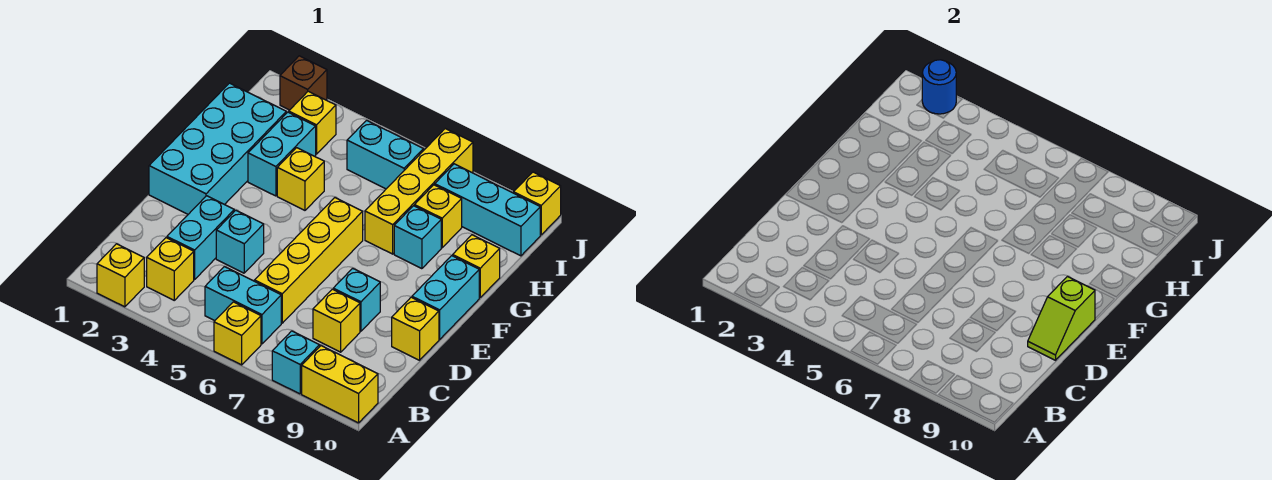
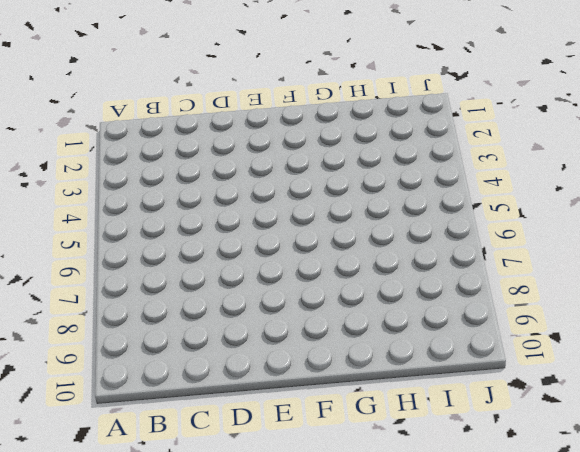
none -> yellow brick A2 level 1
none -> yellow brick A6 level 1
none -> cyan brick A8 level 1

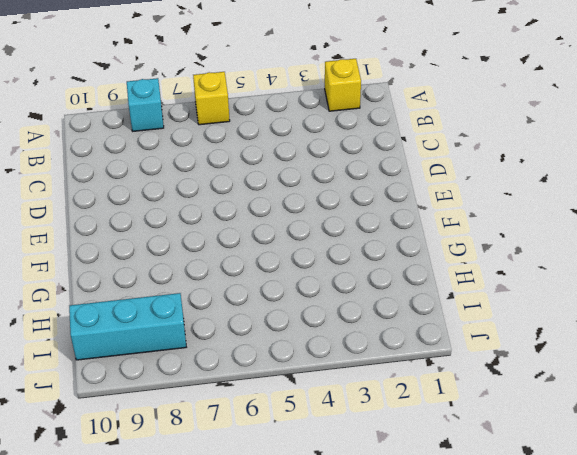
none -> yellow brick A9:A10 level 1
none -> yellow brick B3 level 1
none -> cyan brick B5:B6 level 1

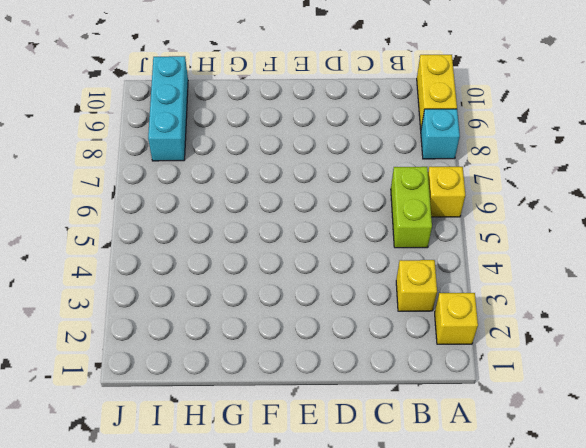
lime brick B5:B6 level 1 -> cyan brick B5:B6 level 1
none -> cyan brick C3:D3 level 1
none -> yellow brick C6:F6 level 1
none -> yellow brick C8 level 1

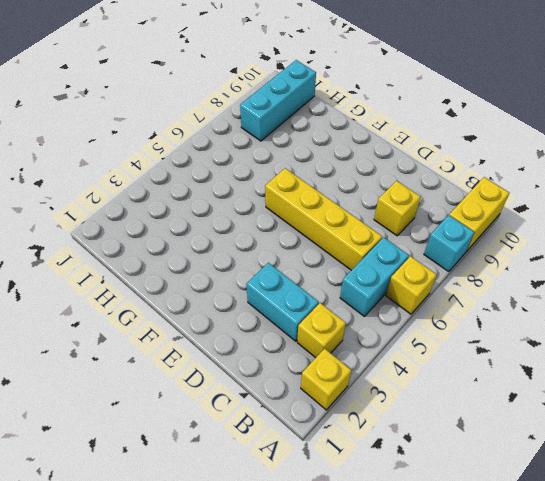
none -> cyan brick D4 level 1
none -> cyan brick D8 level 1
none -> yellow brick D10 level 1

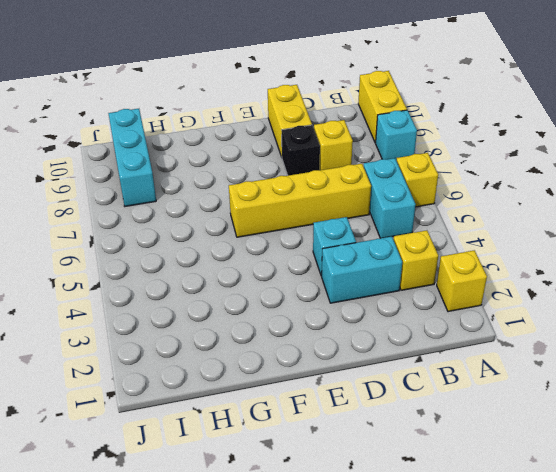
black brick D8 level 1 -> cyan brick D8 level 1
yellow brick D9:D10 level 1 -> yellow brick D10 level 1
none -> cyan brick E1:H2 level 1
none -> cyan brick E10:F10 level 1
none -> cyan brick G3:H3 level 1

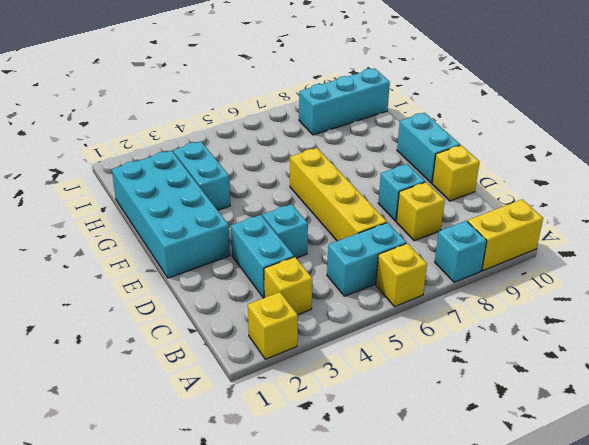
none -> yellow brick G4 level 1
none -> yellow brick G7:J7 level 1
none -> cyan brick G8 level 1

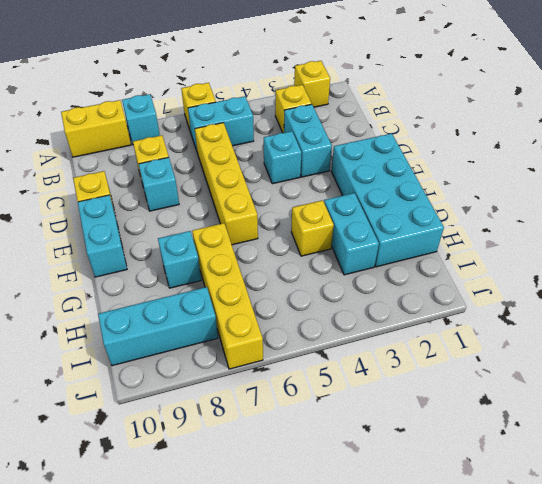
none -> yellow brick G10 level 1
none -> yellow brick H8 level 1
none -> yellow brick I3 level 1

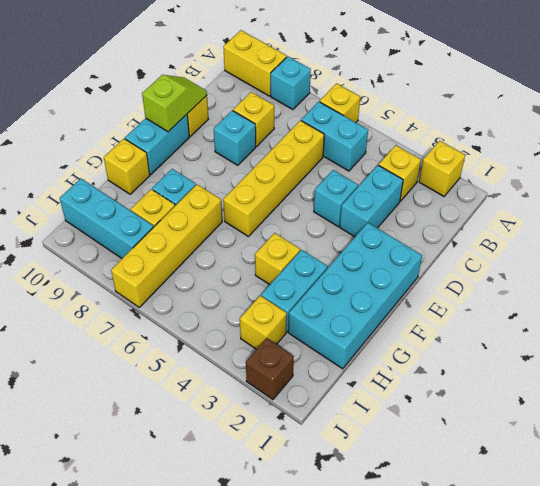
none -> cyan brick I5:I6 level 1
none -> yellow brick J10 level 1
none -> blue round brick J2 level 2

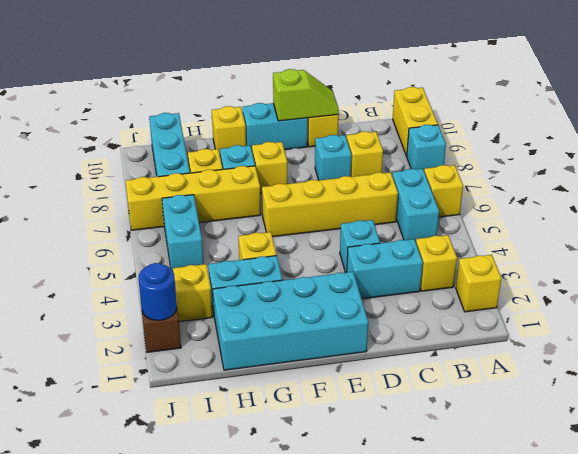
yellow brick F8 level 1 -> yellow brick J10 level 1

